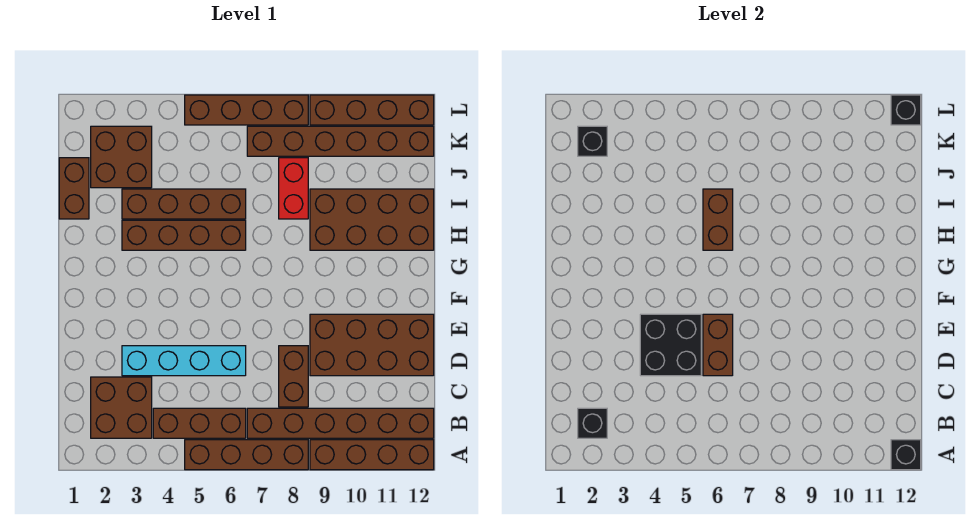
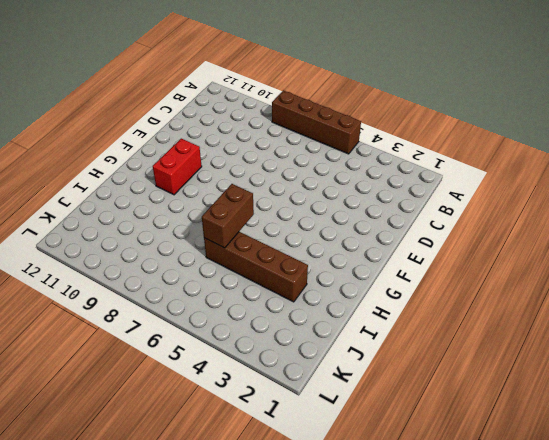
red brick F10:G10 level 1 -> red brick I8:J8 level 1
none -> brown brick A9:A12 level 1
none -> brown brick B2:C3 level 1
none -> brown brick B4:B6 level 1

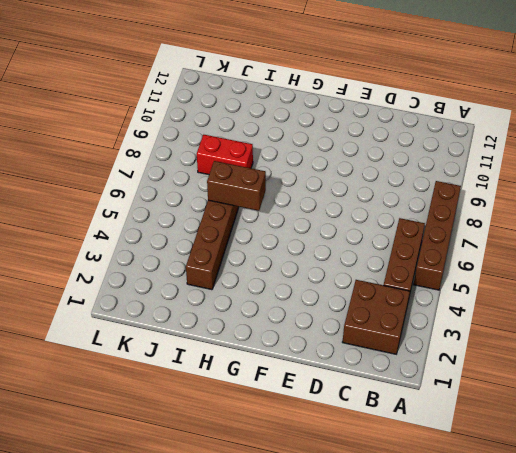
none -> brown brick A9:A12 level 1
none -> brown brick B7:B12 level 1
none -> brown brick C8:D8 level 1

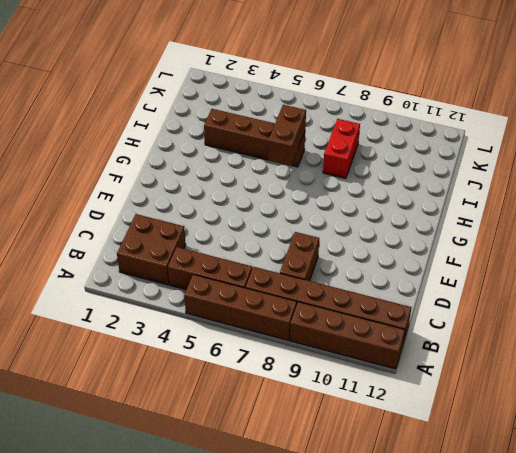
none -> cyan brick D3:D6 level 1
none -> brown brick D9:E12 level 1
none -> brown brick H3:H6 level 1

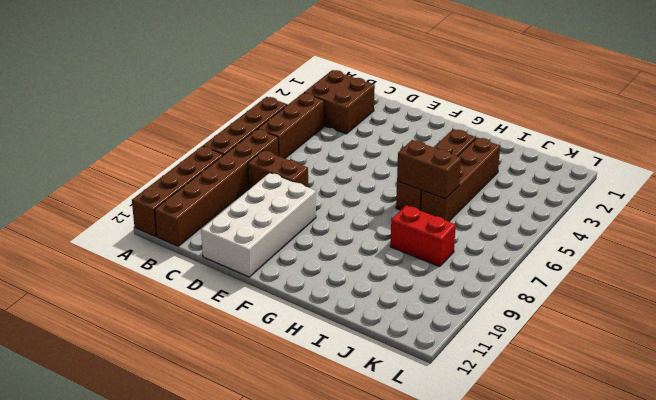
white brick D9:E12 level 1 -> brown brick D9:E12 level 1
none -> cyan brick D3:D6 level 1
none -> brown brick H9:I12 level 1
none -> brown brick I1:J1 level 1

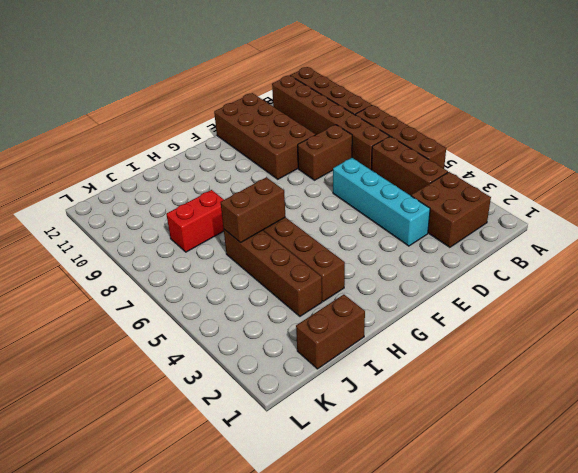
none -> brown brick H9:I12 level 1
none -> brown brick J2:K3 level 1
none -> brown brick K7:K12 level 1

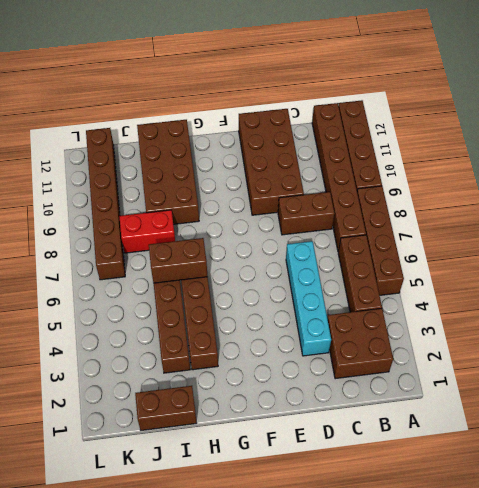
none -> brown brick J2:K3 level 1
none -> brown brick L5:L8 level 1
none -> brown brick L9:L12 level 1

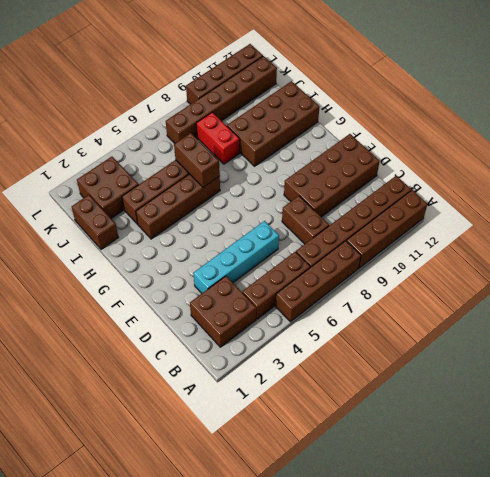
none -> brown brick L5:L8 level 1
none -> black brick A12 level 2
none -> black brick B2 level 2

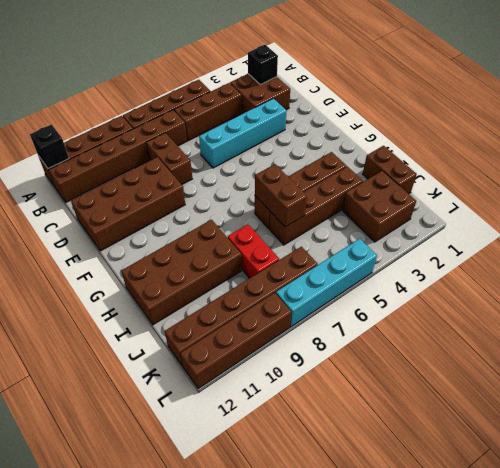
cyan brick L5:L8 level 1 -> brown brick L5:L8 level 1
none -> black brick D4:E5 level 2
none -> brown brick D6:E6 level 2
none -> black brick K2 level 2

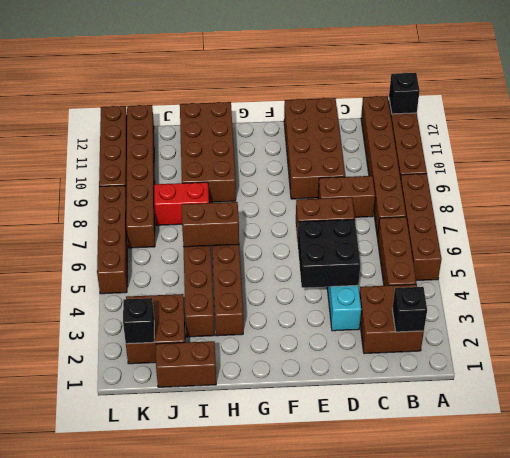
none -> black brick L12 level 2

